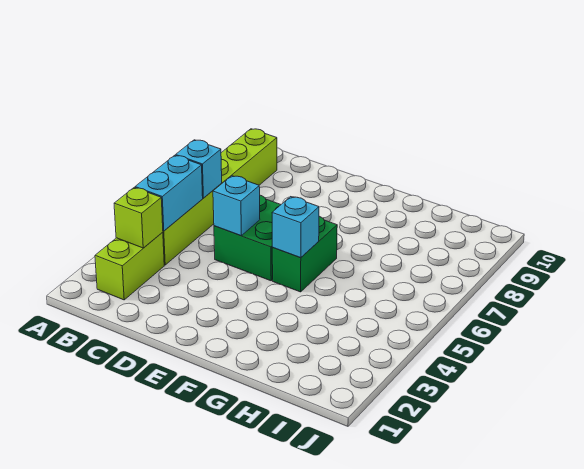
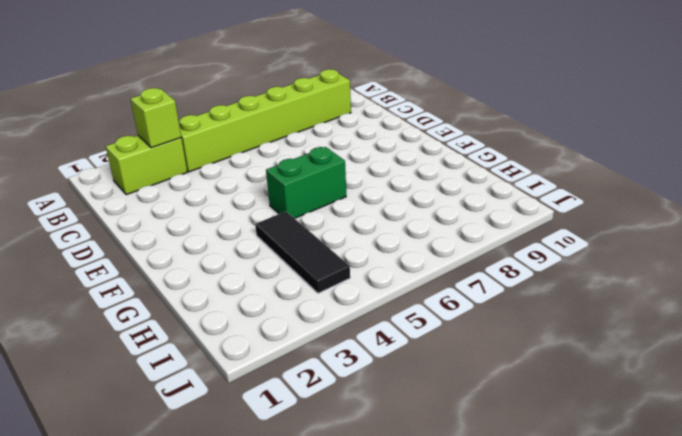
black tile G4:I4 level 1 -> none
none -> green brick D5:E6 level 1
none -> cyan brick B4:B5 level 2

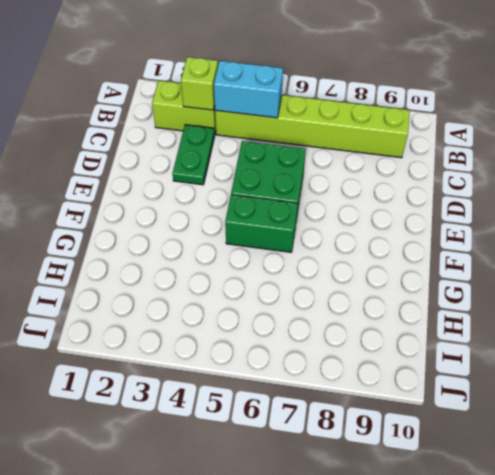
green plate C3:D3 level 1 -> none
none -> cyan brick B6 level 2
none -> cyan brick D5 level 2

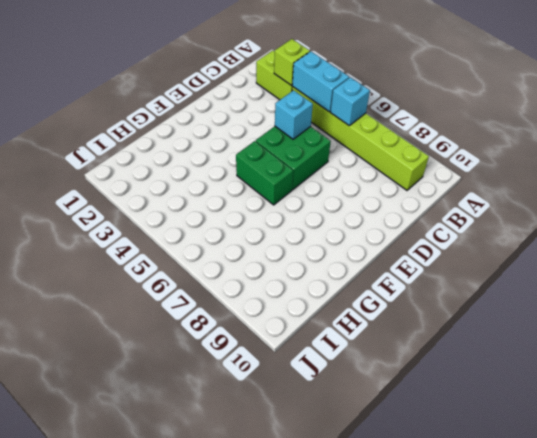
none -> cyan brick F5 level 2

